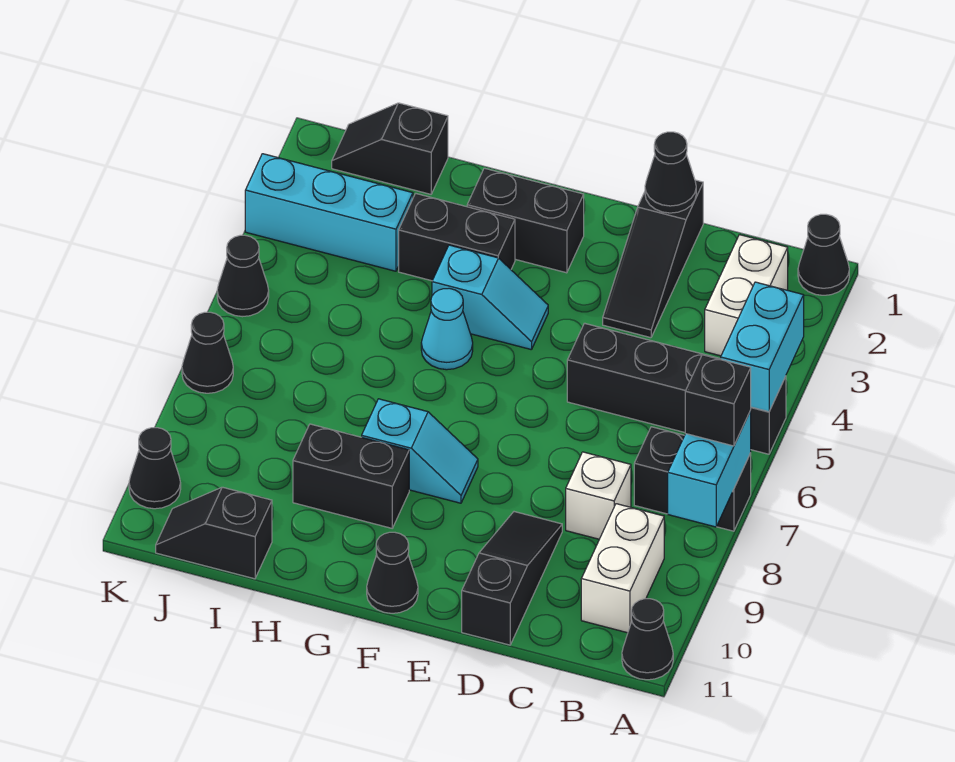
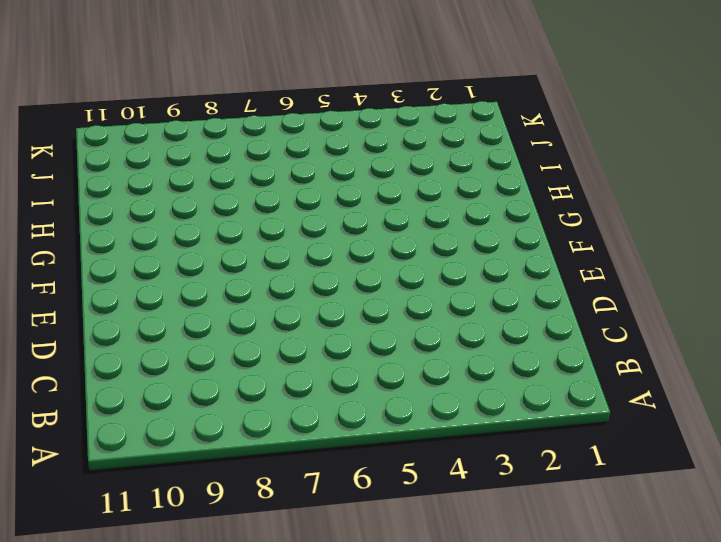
none -> black cone A1 level 1
none -> black brick A5:D5 level 1
none -> black brick A7:B7 level 1

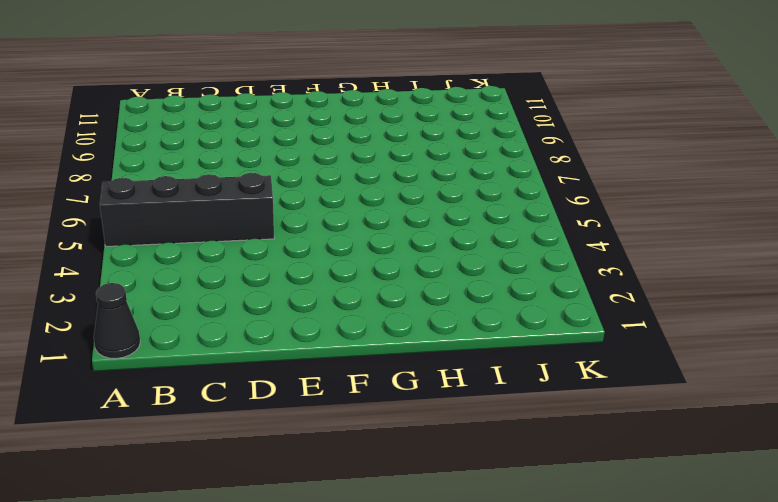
none -> black brick A7:B7 level 1
none -> black cone A11 level 1
none -> white brick B2:B3 level 1

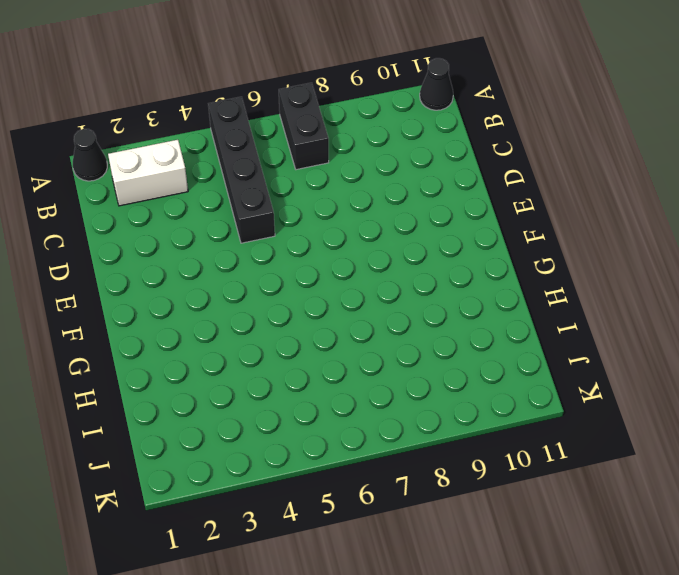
none -> white brick B9:B10 level 1
none -> white brick C8 level 1
none -> black slope D1:D3 level 1 top 1

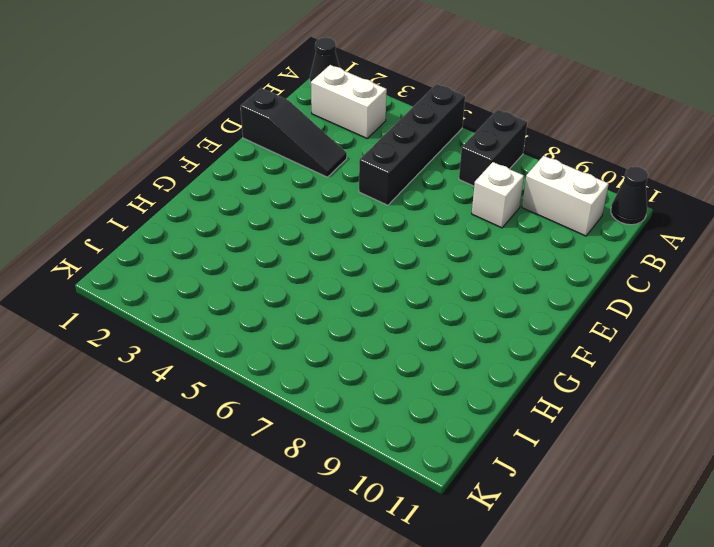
none -> black slope D9:D11 level 1 top 11
none -> black brick F2:G2 level 1
none -> cyan slope F4:G4 level 1 top G

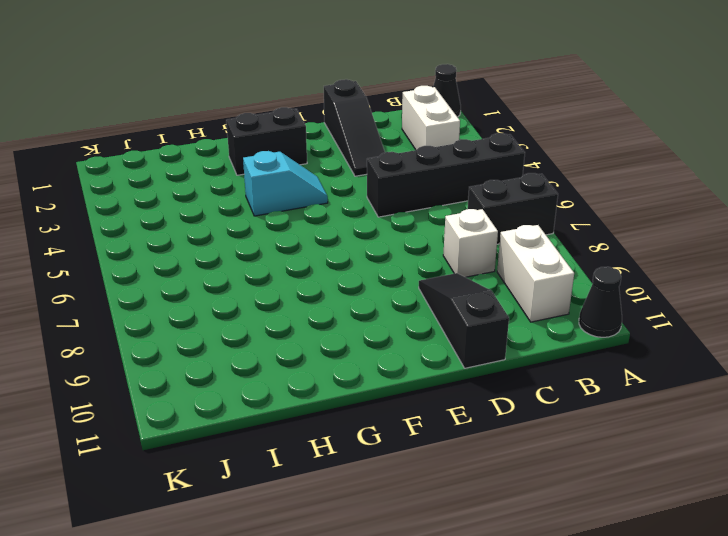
none -> cyan slope F8:G8 level 1 top G
none -> black cone F11 level 1
none -> black brick G3:H3 level 1

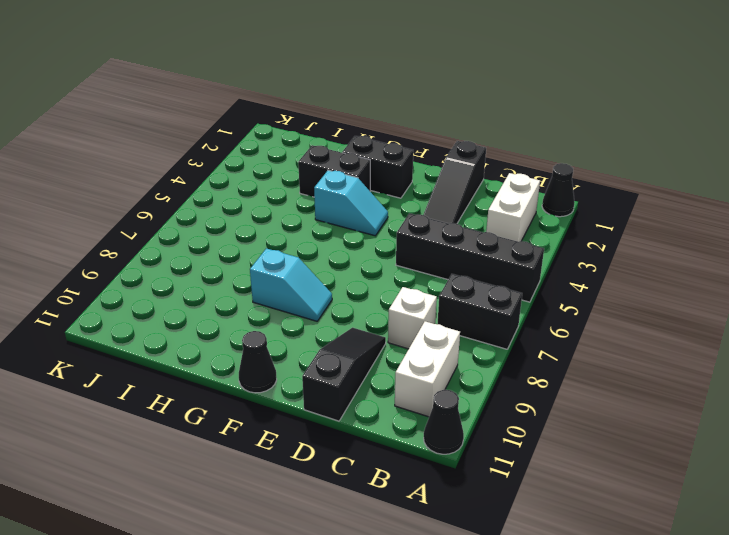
none -> cyan cone G5 level 1
none -> black brick G9:H9 level 1
none -> black slope I1:J1 level 1 top I

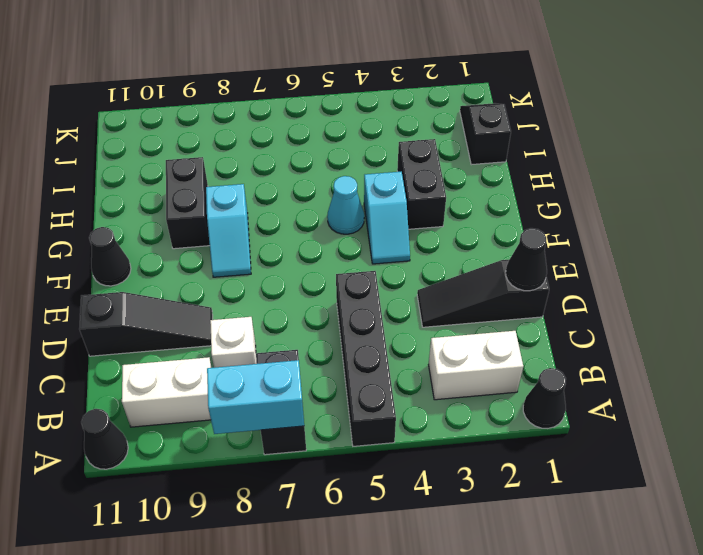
none -> black brick F2:G2 level 1
none -> cyan brick I3:K3 level 1
none -> black slope I11:J11 level 1 top I

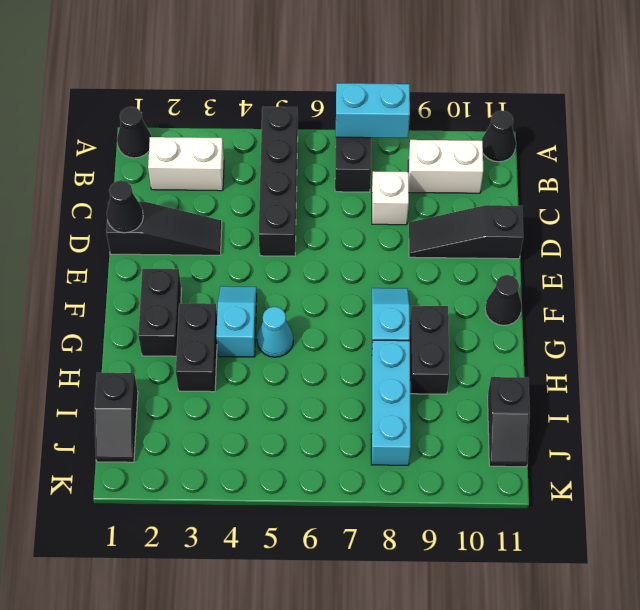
cyan brick H8:J8 level 1 -> cyan brick I3:K3 level 1
none -> black cone K5 level 1
none -> black cone K7 level 1
none -> black cone K10 level 1

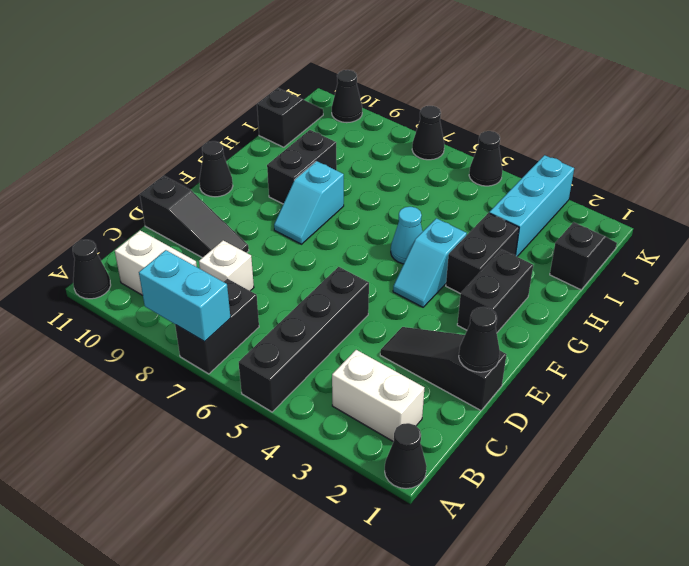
none -> cyan brick A4:A5 level 2
none -> black brick A7 level 3

